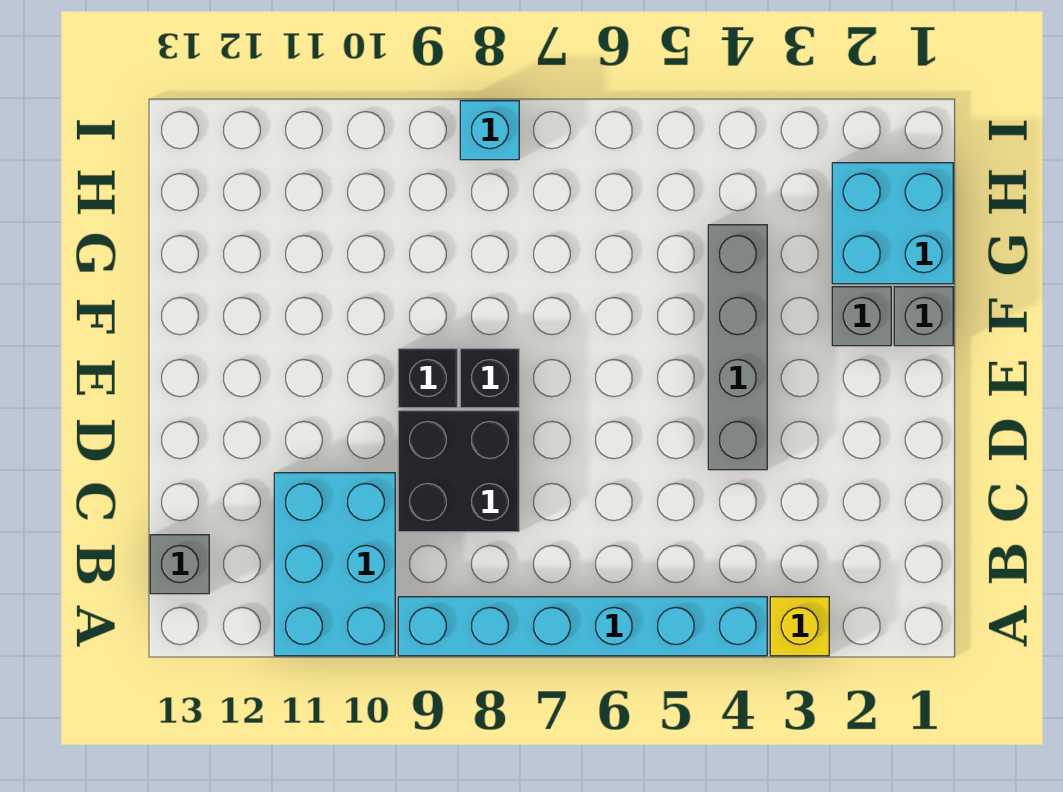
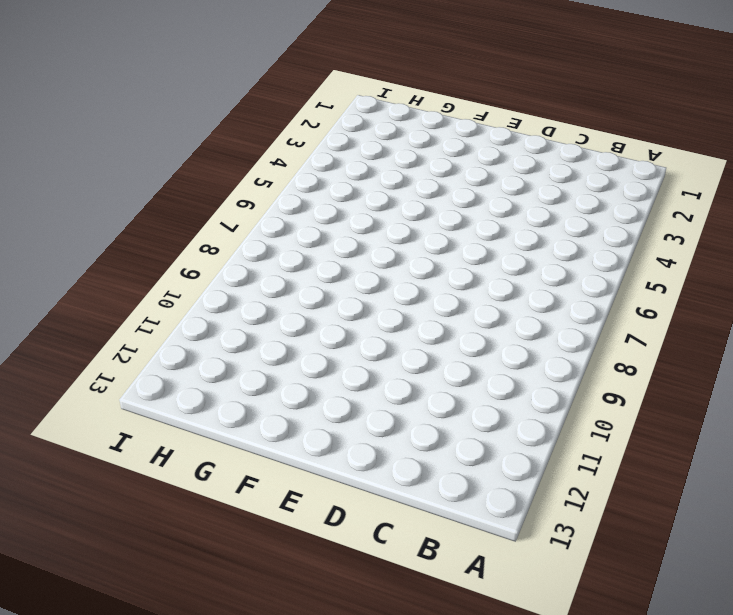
none -> yellow brick A3 level 1
none -> cyan brick A4:A9 level 1
none -> cyan brick A10:C11 level 1

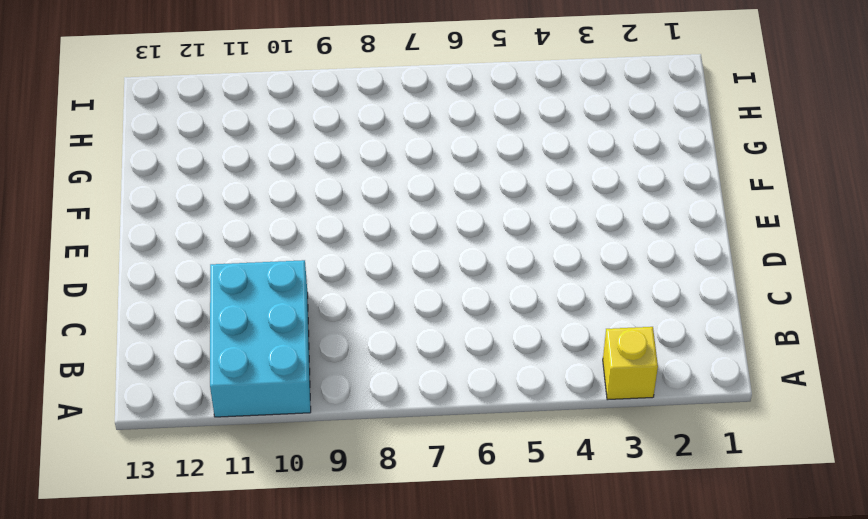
none -> cyan brick A4:A9 level 1
none -> grey brick B13 level 1
none -> black brick C8:D9 level 1

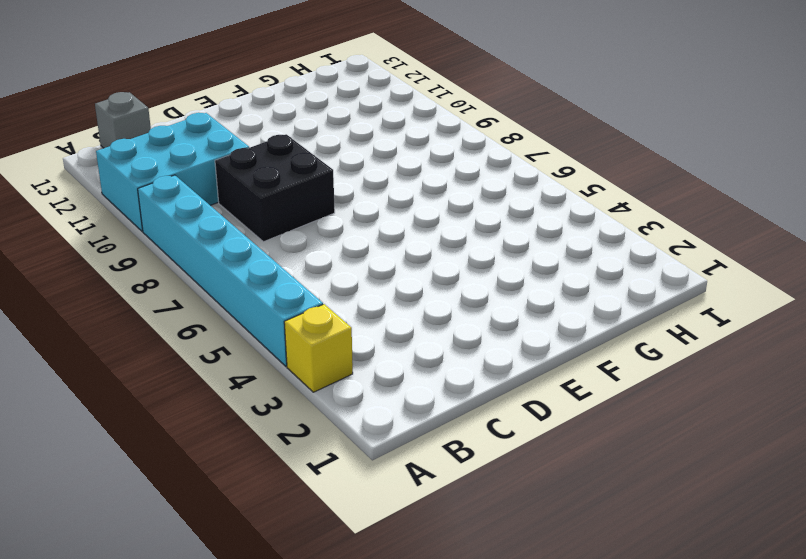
none -> grey brick D4:G4 level 1
none -> black brick E8 level 1
none -> black brick E9 level 1

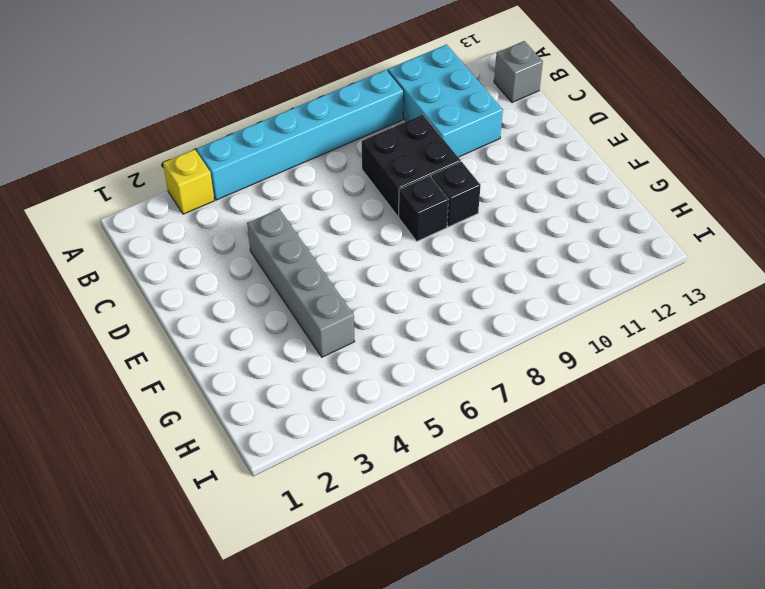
none -> grey brick F1 level 1
none -> grey brick F2 level 1
none -> cyan brick G1:H2 level 1

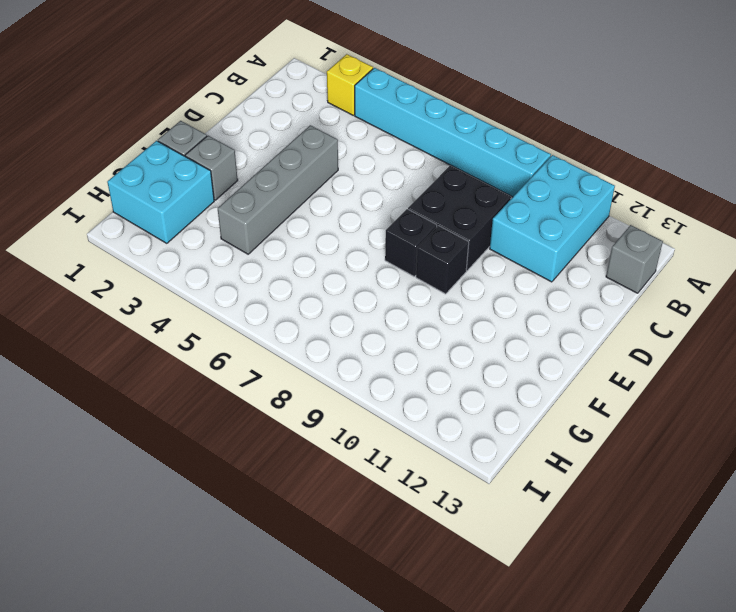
none -> cyan brick I8 level 1

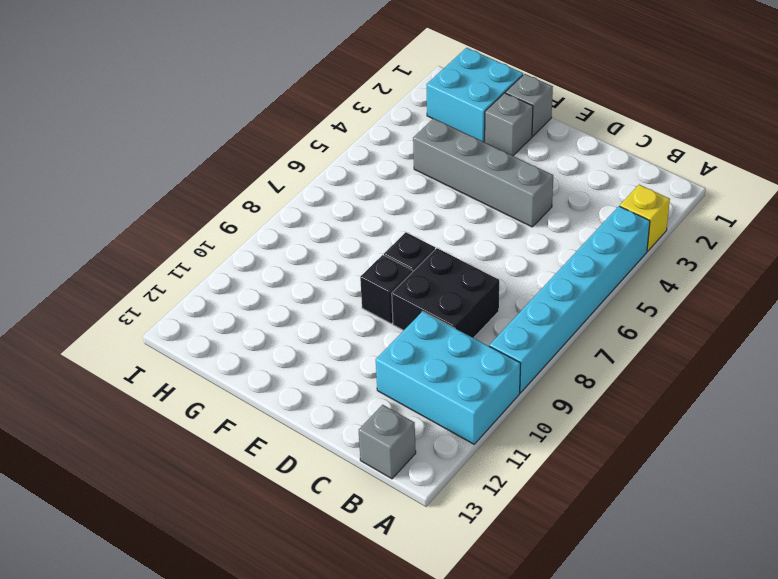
none -> cyan brick I8 level 1

